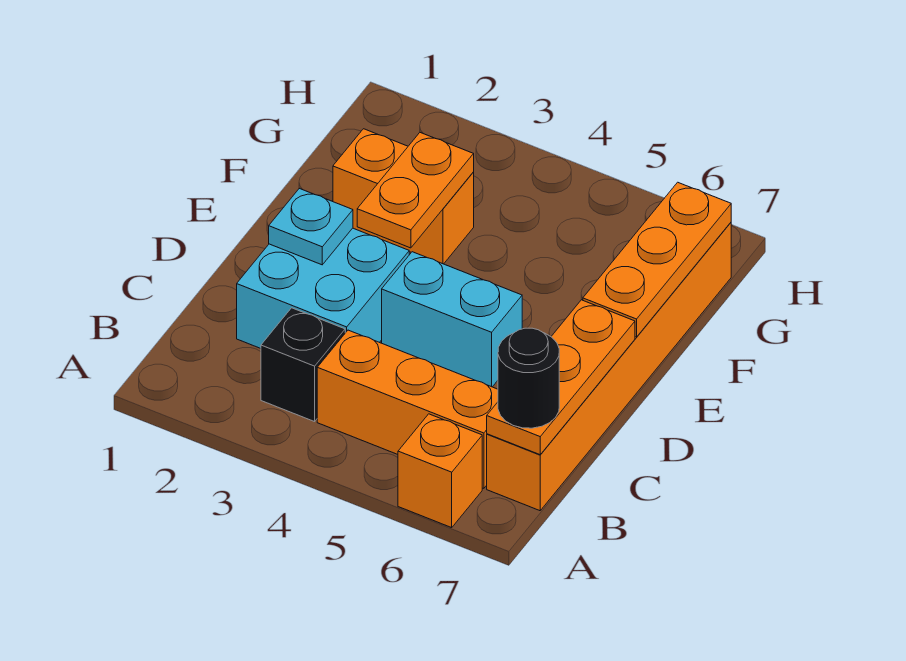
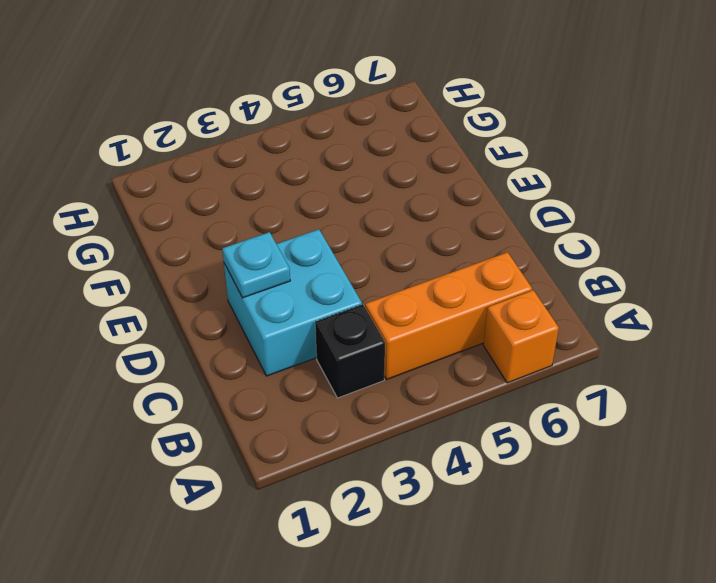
none -> orange brick B7:G7 level 1
none -> cyan brick D4:D5 level 1
none -> orange brick F2:F3 level 1

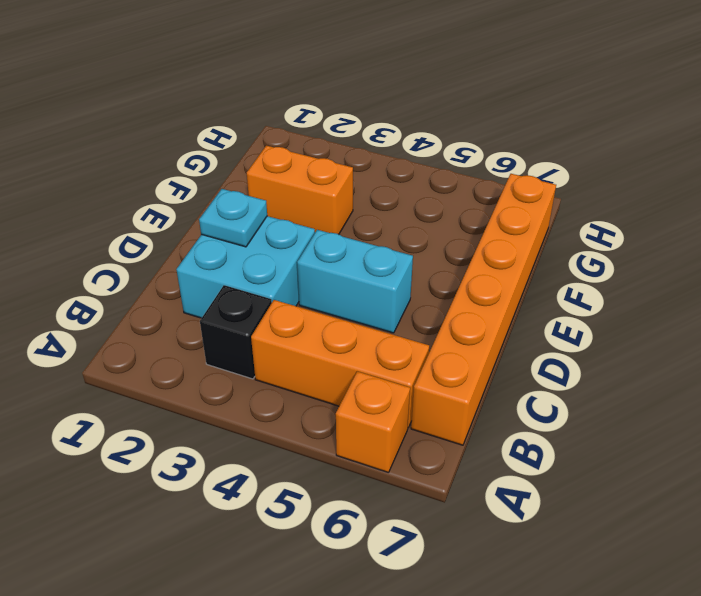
none -> orange plate B7:D7 level 2
none -> orange plate E3:F3 level 2
none -> orange plate E7:G7 level 2

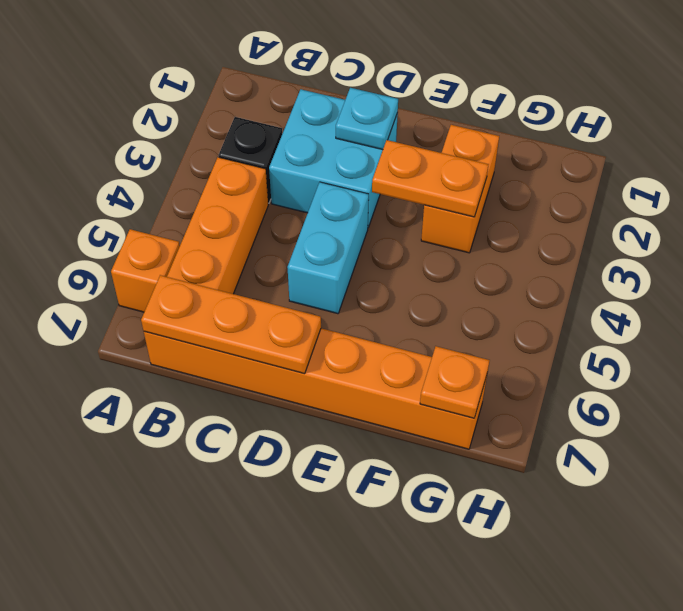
orange plate G7 level 2 -> orange plate E7:G7 level 2
none -> black round brick B7 level 3

